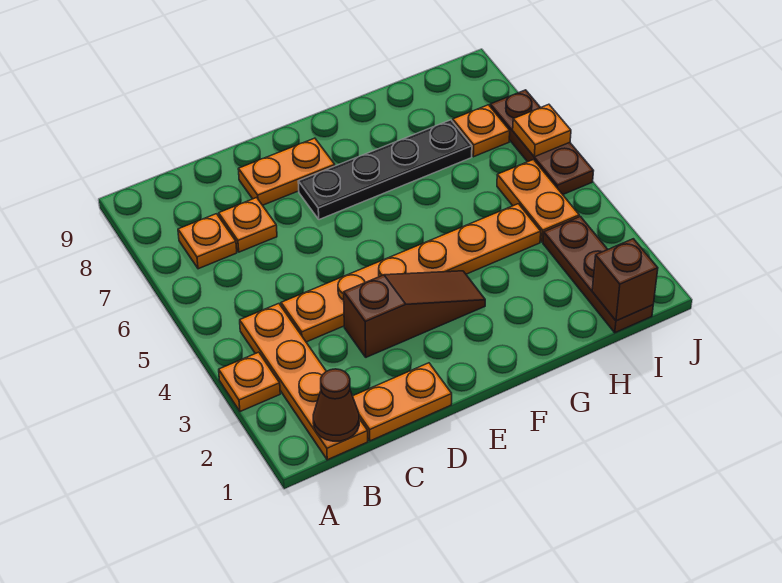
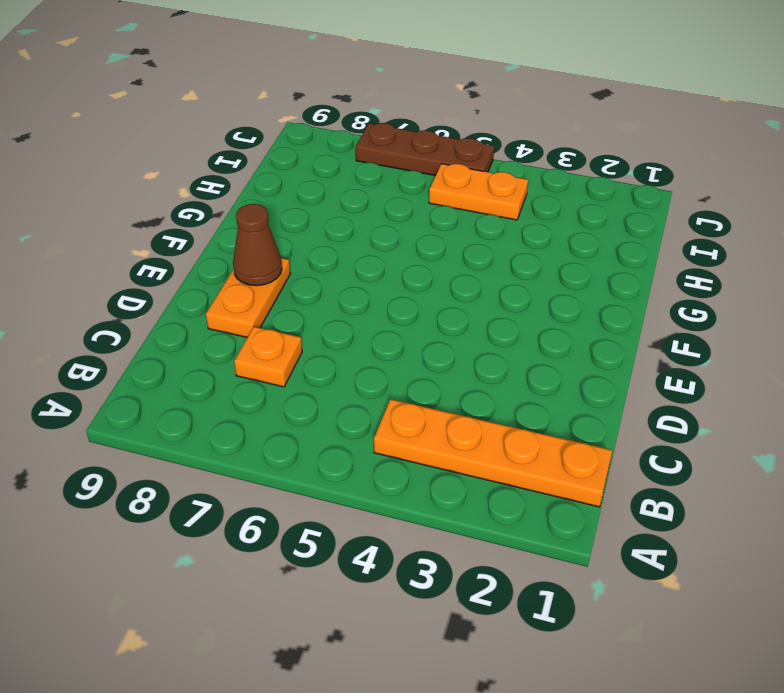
brown cone E8 level 2 -> brown cone B1 level 2
none -> orange plate A3 level 1
none -> orange plate B7 level 1
none -> orange plate C1:D1 level 1

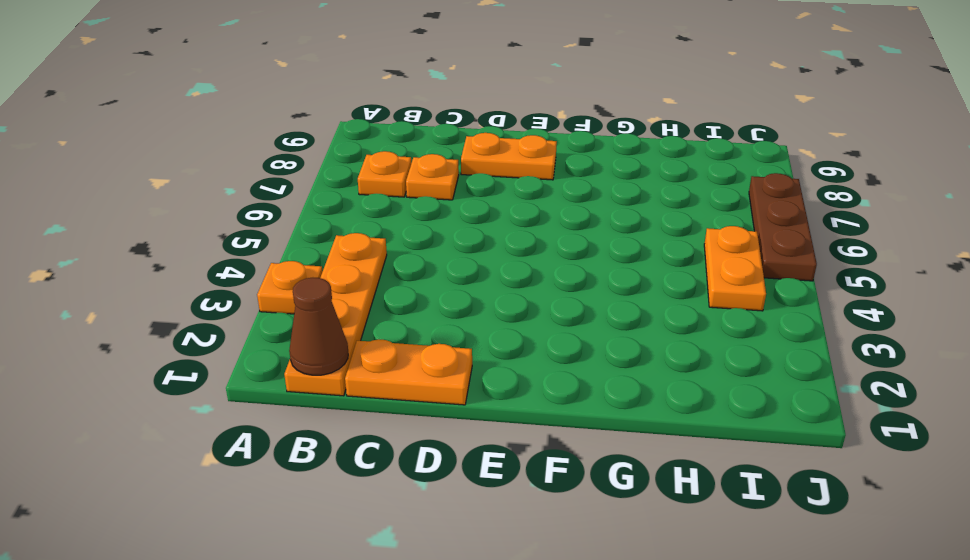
none -> orange plate C4:H4 level 1
none -> brown slope D3:F3 level 1 top D
none -> black plate E7:H7 level 1

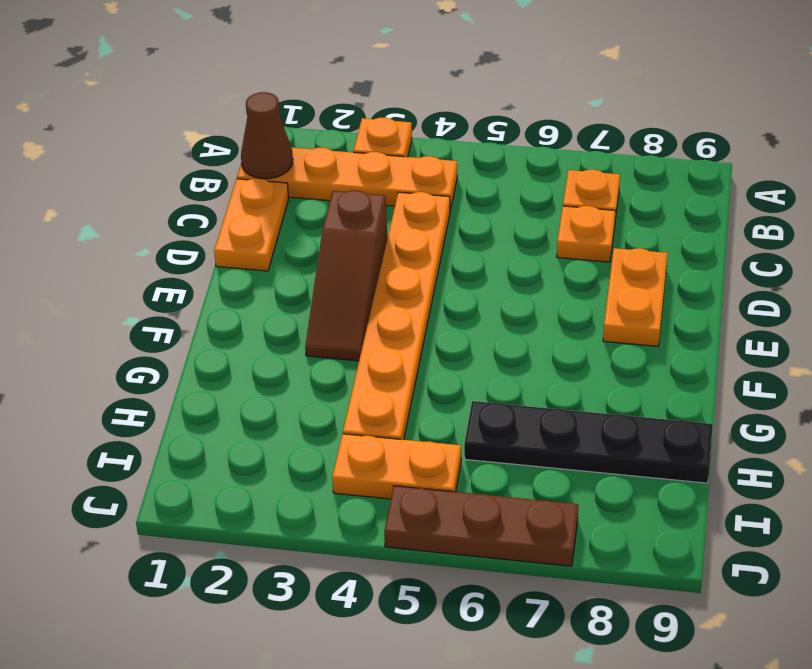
black plate H6:H9 level 1 -> black plate E7:H7 level 1
none -> brown plate I1:I3 level 1
none -> orange plate I7 level 1
none -> brown brick I1 level 2

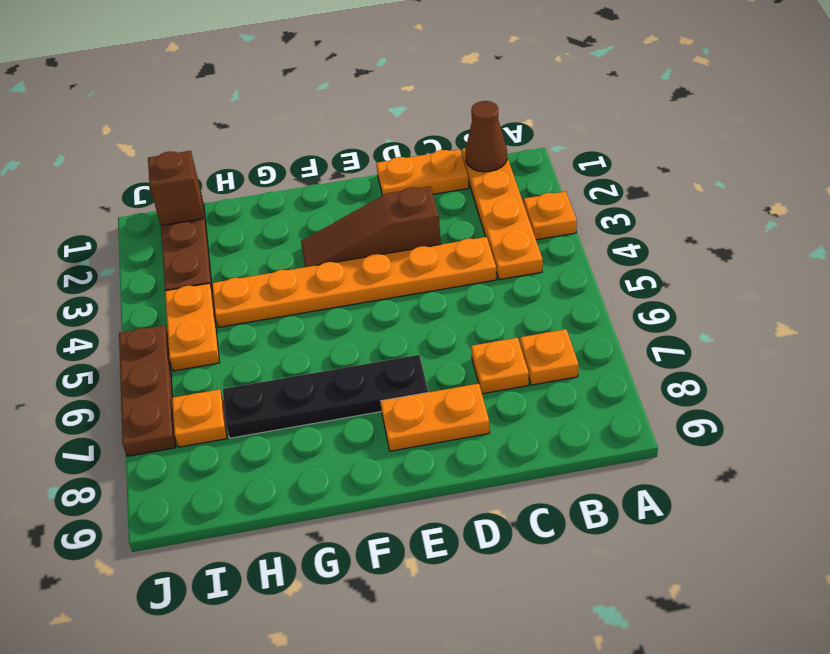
none -> orange plate J6 level 2

